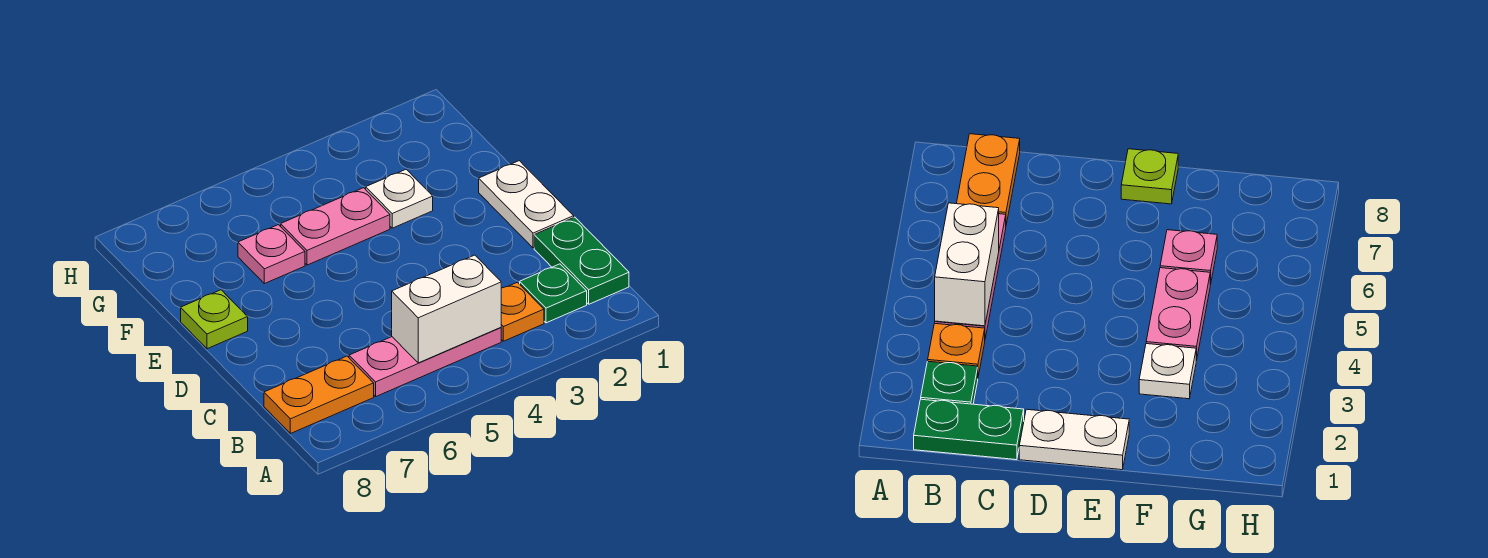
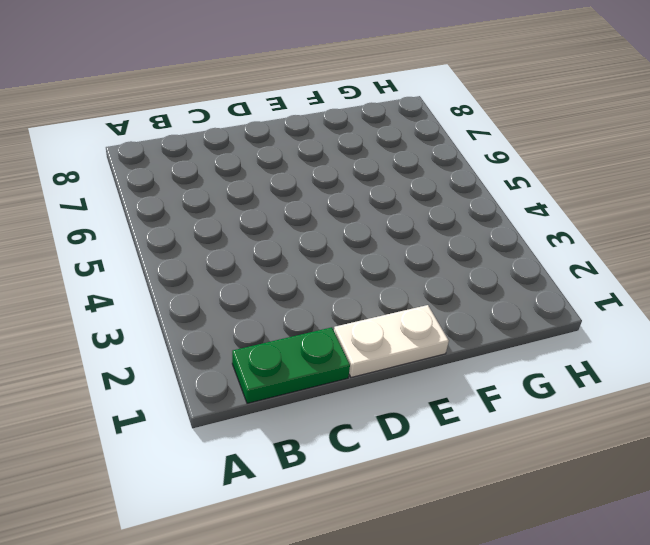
none -> green plate B2 level 1
none -> orange plate B3 level 1

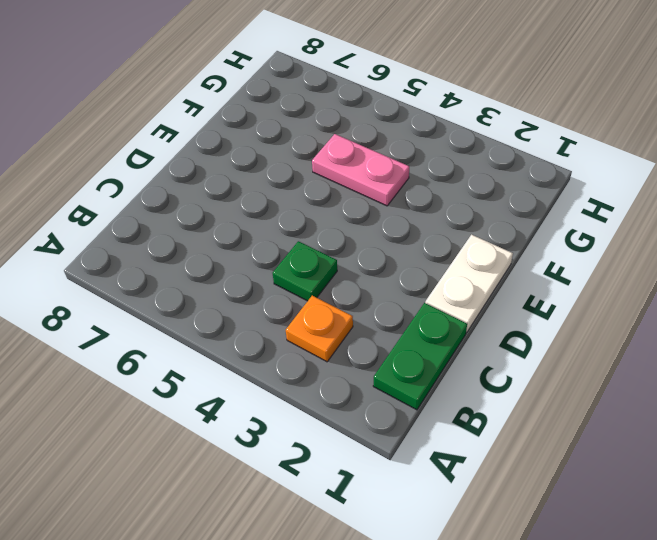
green plate C4 level 1 -> green plate B2 level 1
none -> pink plate B4:B6 level 1
none -> orange plate B7:B8 level 1

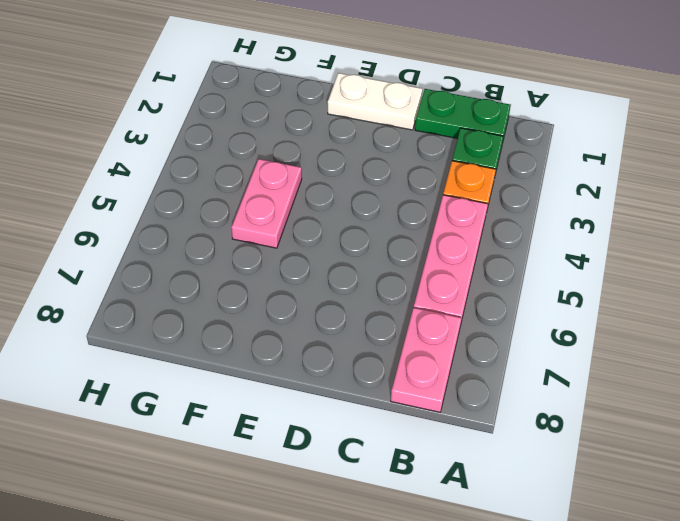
pink plate B7:B8 level 1 -> orange plate B7:B8 level 1
none -> lime plate E8 level 1
none -> white plate F3 level 1

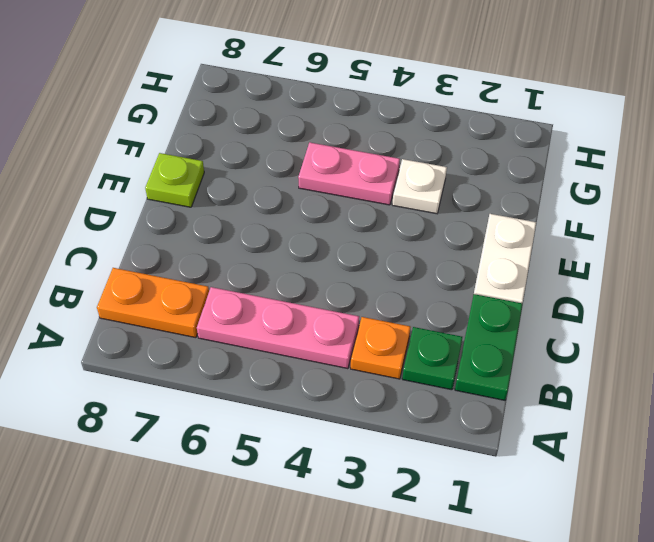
none -> pink plate F6 level 1
none -> white brick B4:B5 level 2

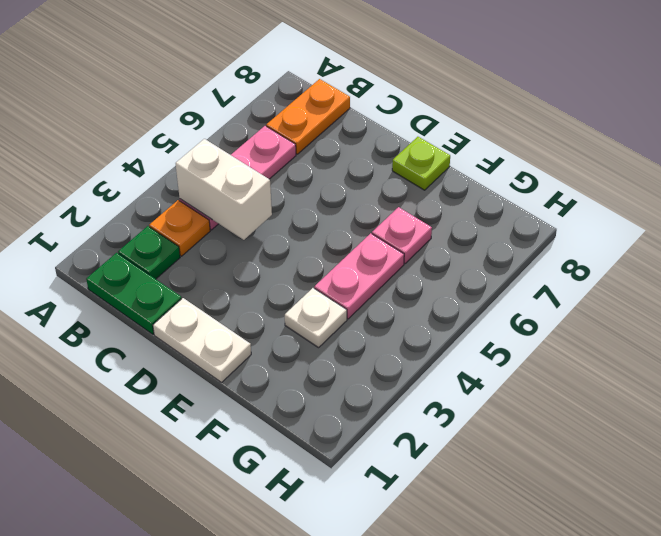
white brick B4:C4 level 2 -> white brick B4:B5 level 2

